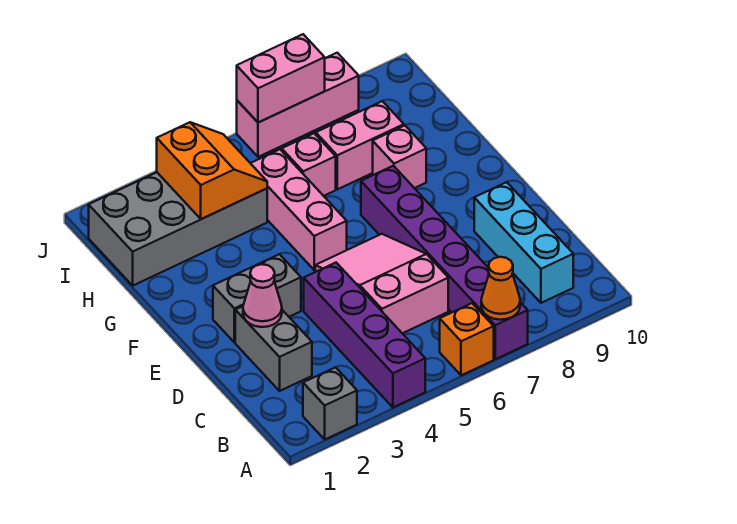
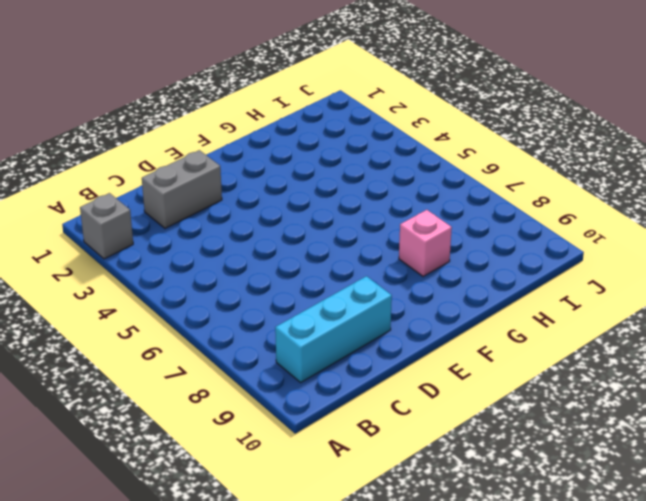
none -> purple brick A4:D4 level 1
none -> orange brick A6 level 1
none -> purple brick A7:F7 level 1

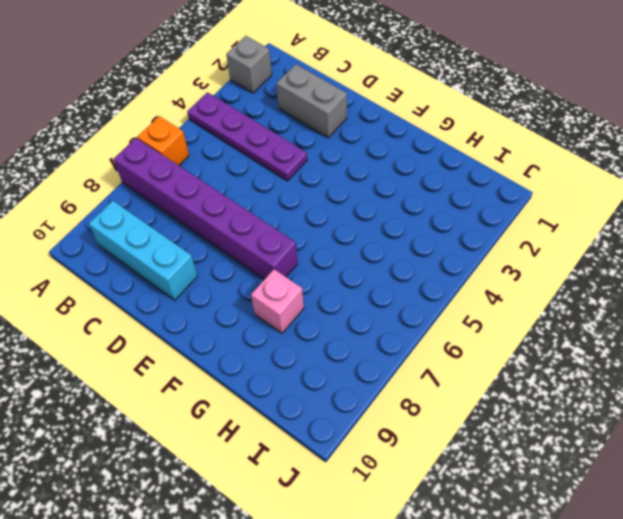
purple plate A4:D4 level 1 -> purple brick A4:D4 level 1
none -> pink slope C5:E6 level 1 top C
none -> grey brick E2:E3 level 1
none -> pink brick F5:H5 level 1

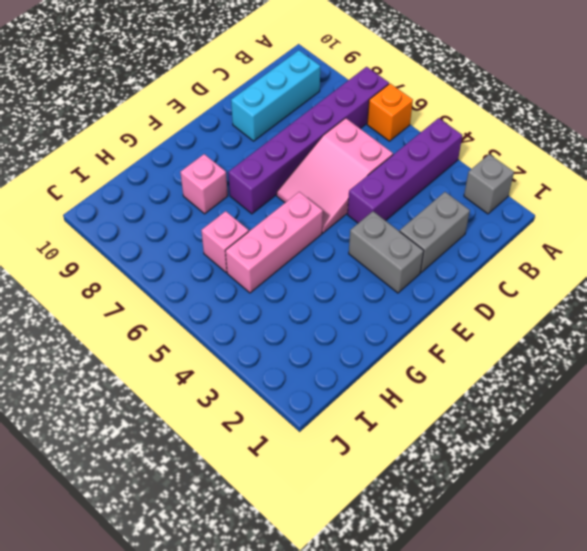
none -> grey brick H1:I4 level 1
none -> pink brick H7:H8 level 1
none -> pink brick J6:J8 level 1

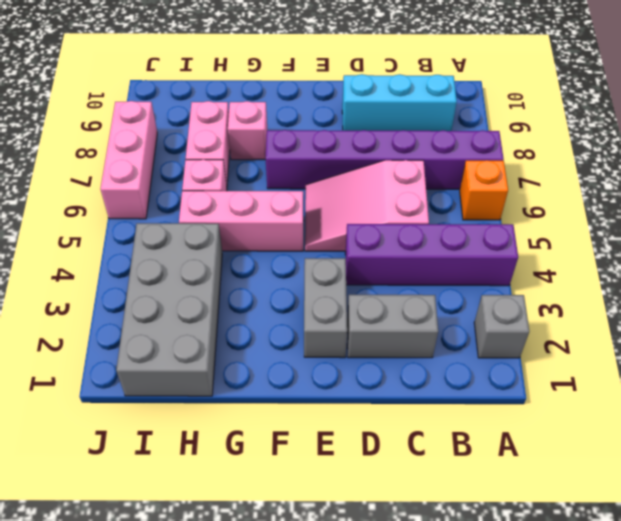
none -> orange cone A7 level 2
none -> pink cone D2 level 2
none -> orange slope H3:I4 level 2 top 3

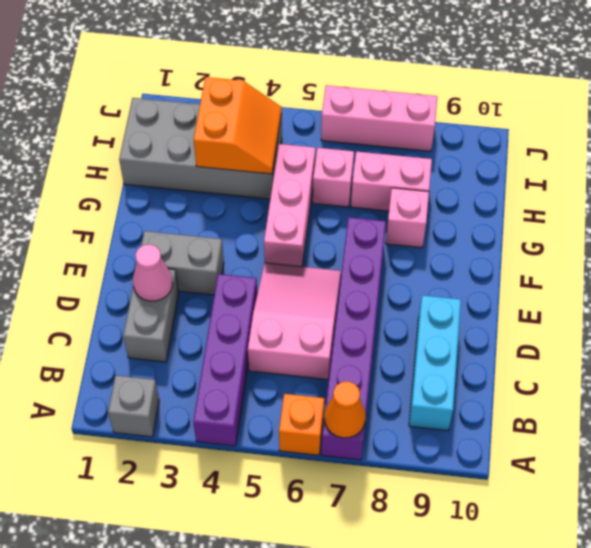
none -> pink brick J6:J7 level 2

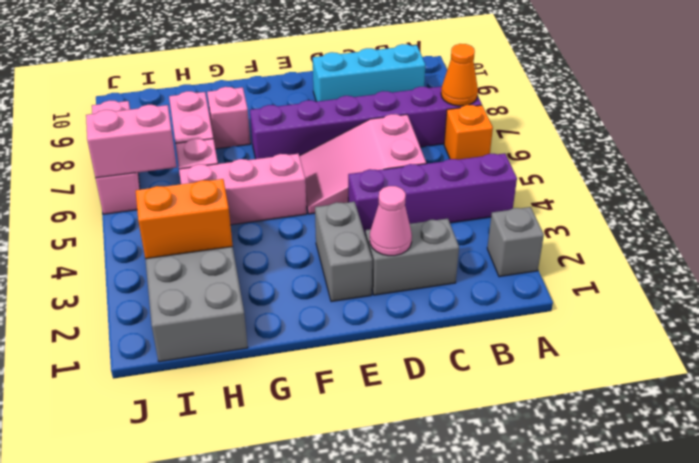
pink brick I6:J6 level 2 -> pink brick J6:J7 level 2

